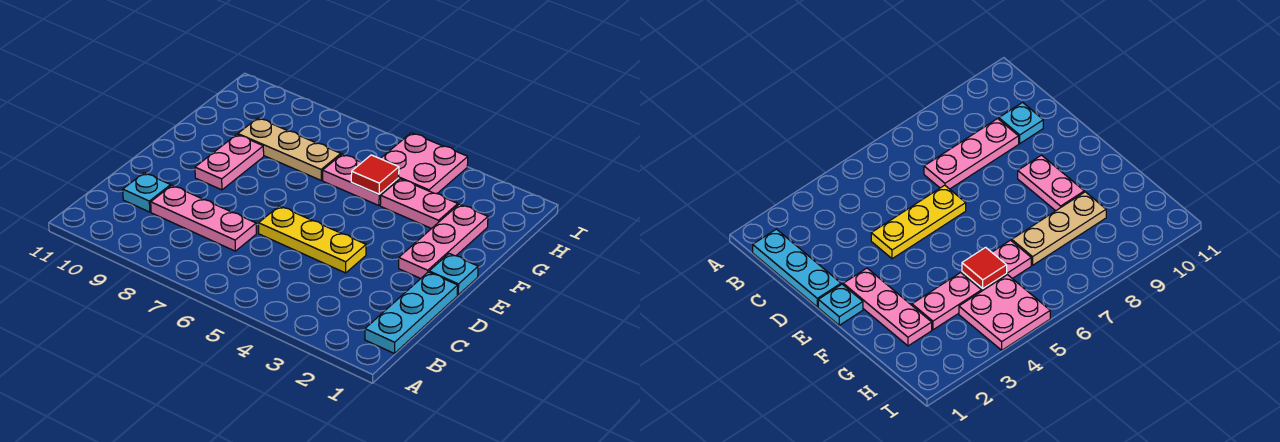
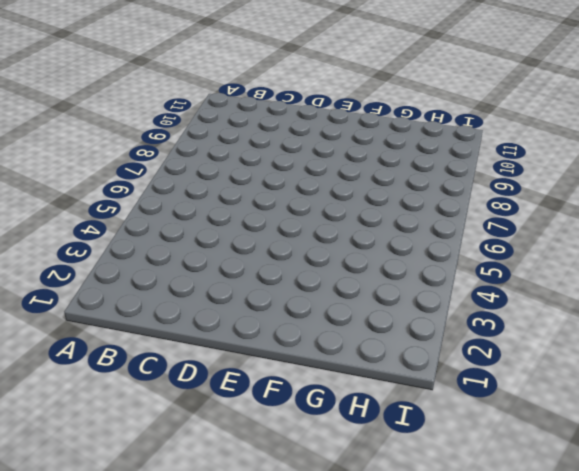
none -> cyan plate B1:D1 level 1
none -> pink plate C7:C9 level 1
none -> cyan plate C10 level 1

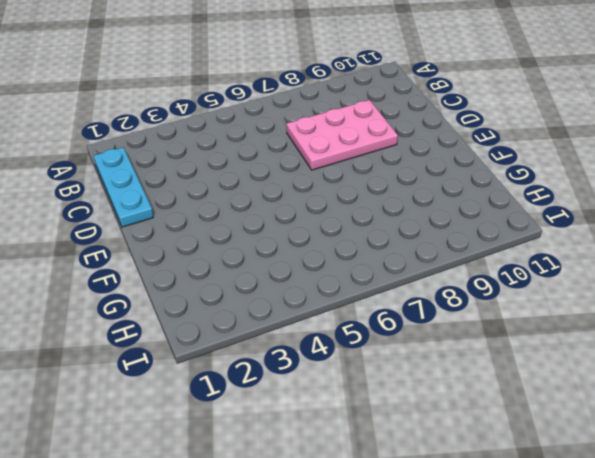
pink plate C7:D9 level 1 -> pink plate C7:C9 level 1
none -> cyan plate C10 level 1
none -> yellow plate D4:D6 level 1
none -> cyan plate E1 level 1

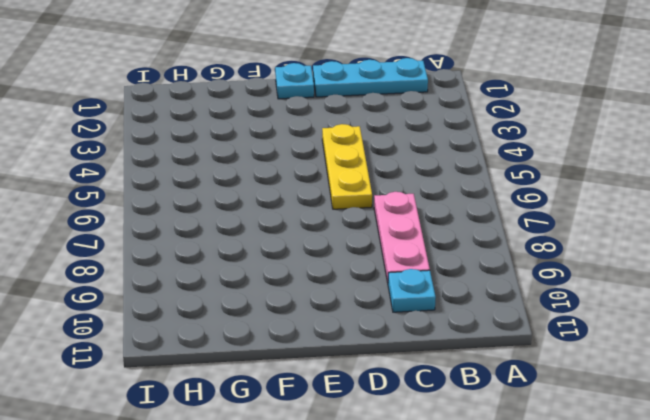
none -> pink plate E2:G2 level 1
none -> pink plate E9:F9 level 1
none -> pink plate G3:G4 level 1

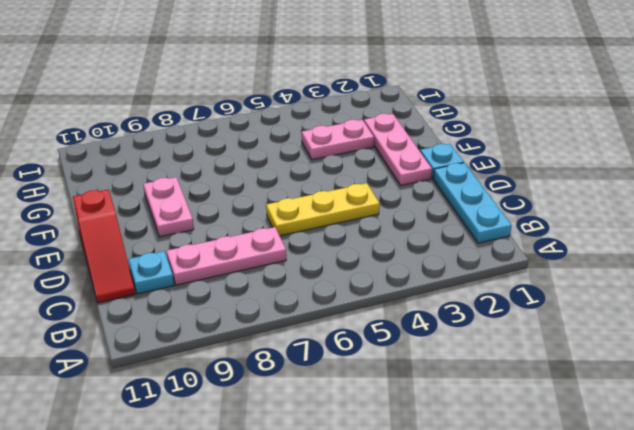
red slope C11:E11 level 1 top E -> none
none -> pink plate G5:G6 level 1
none -> tan plate G7:G9 level 1
none -> pink plate H4:I5 level 1

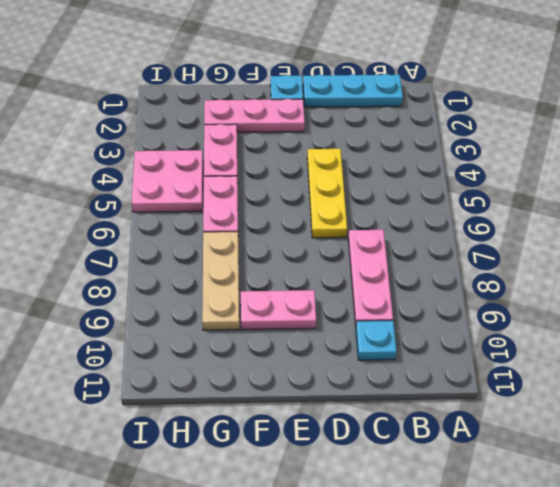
none -> red tile G5 level 2

